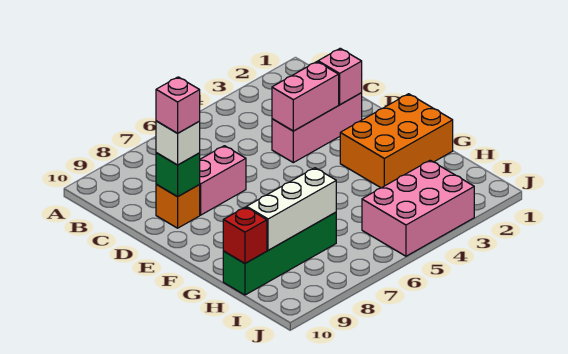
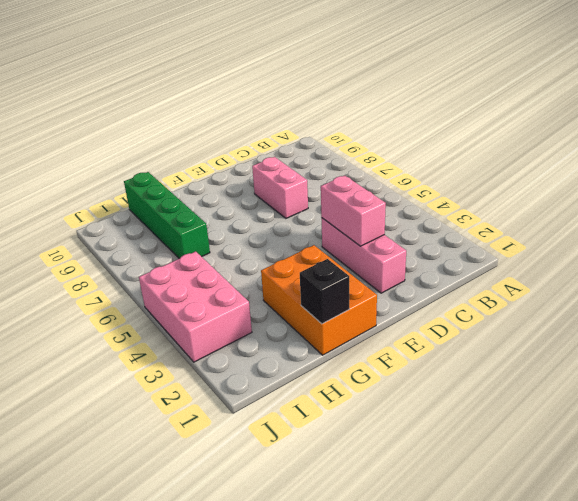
black brick G1 level 2 -> none
none -> orange brick D9 level 1
none -> pink brick D2 level 2
none -> green brick D9 level 2

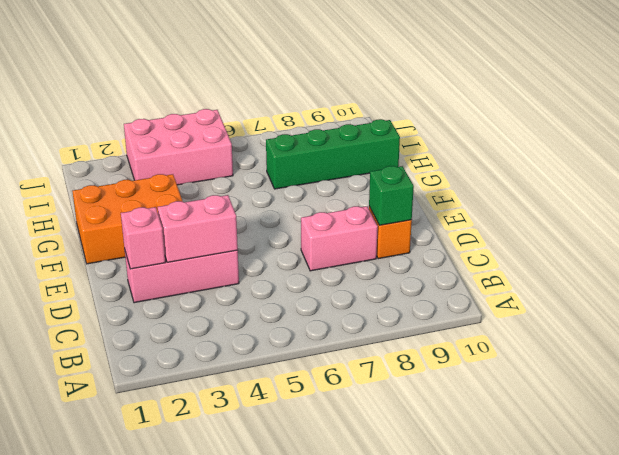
none -> white brick H7:H9 level 2
none -> red brick H10 level 2
none -> white brick D9 level 3

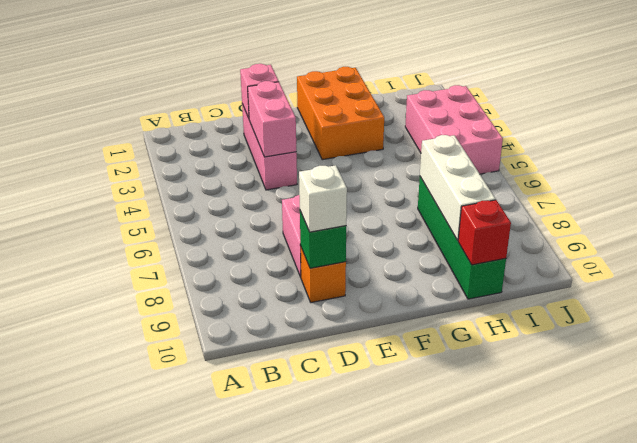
none -> pink brick D9 level 4

